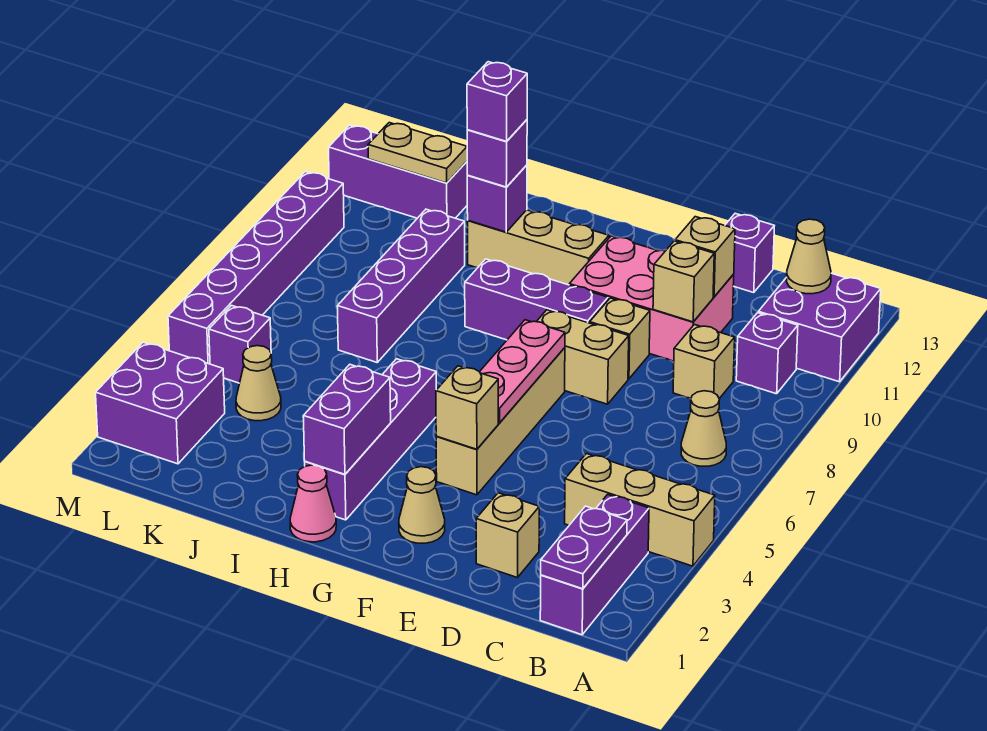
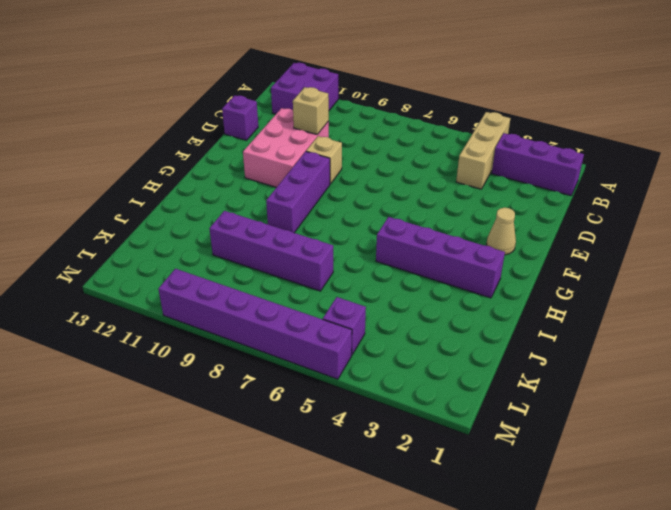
none -> tan cone B7 level 1
none -> purple brick B10 level 1
none -> tan brick C9 level 1
none -> tan brick D2 level 1

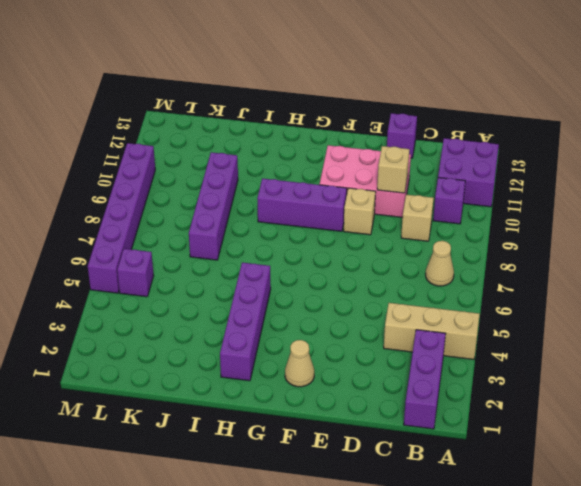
none -> tan brick D2 level 1
none -> tan brick E8:F8 level 1
none -> tan brick F4:F7 level 1
none -> tan brick G11:I11 level 1

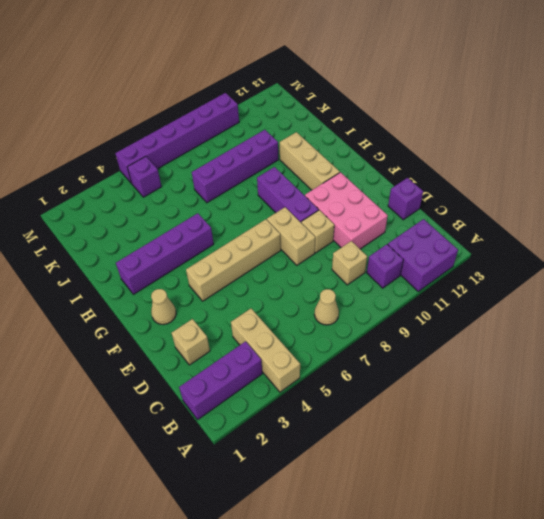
none -> pink cone H1 level 1
none -> tan cone K4 level 1
none -> purple brick K12:M12 level 1
none -> purple brick L2:M3 level 1

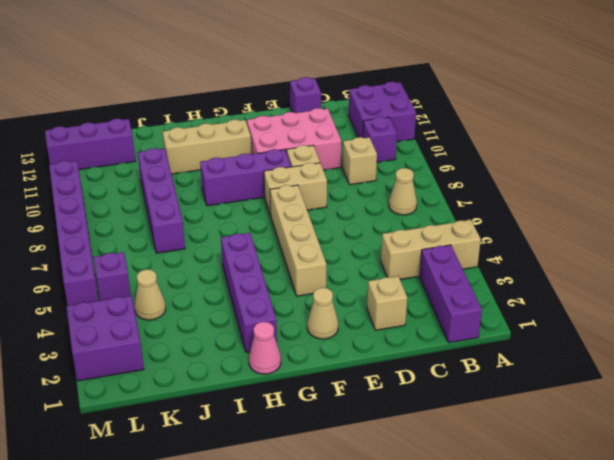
none -> purple plate B1:B2 level 2
none -> tan cone B12 level 2
none -> tan brick D10 level 2
none -> tan brick D11 level 2

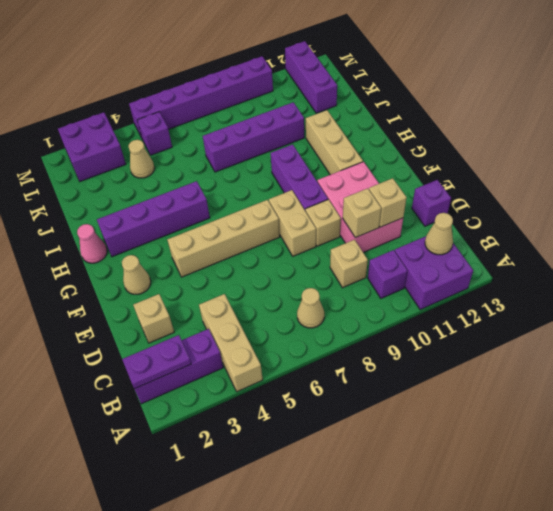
none -> tan brick F4 level 2
none -> pink plate F5:F7 level 2
none -> purple brick H2:H3 level 2
none -> purple brick I11 level 2

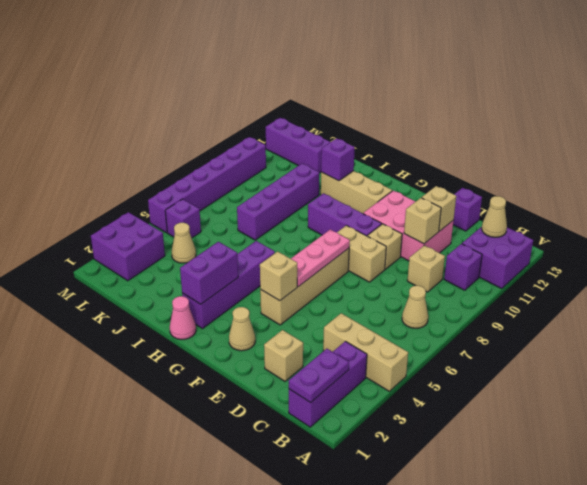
none -> tan plate K12:L12 level 2
none -> purple brick I11 level 3
none -> purple brick I11 level 4

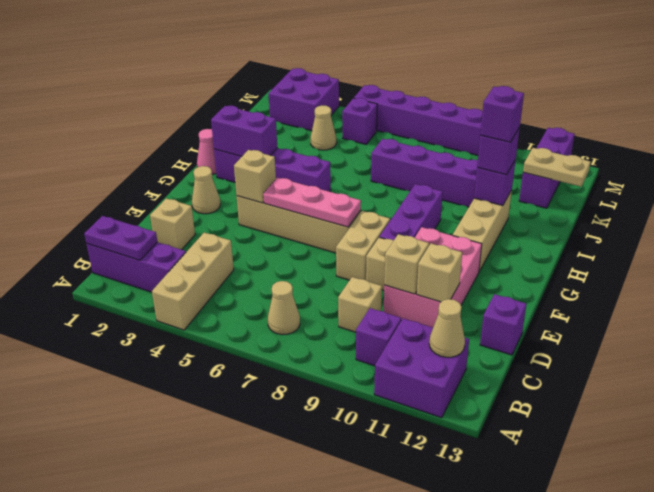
tan plate K12:K13 level 2 -> tan plate K12:L12 level 2

